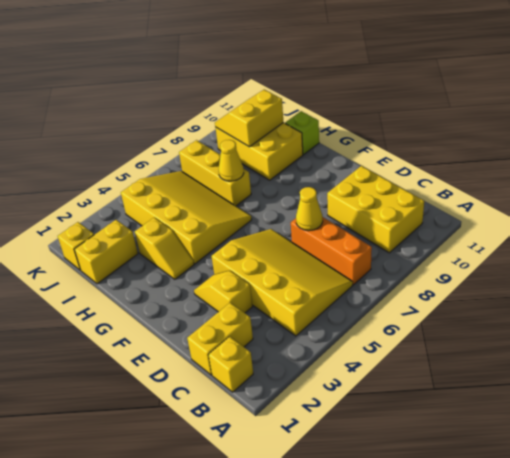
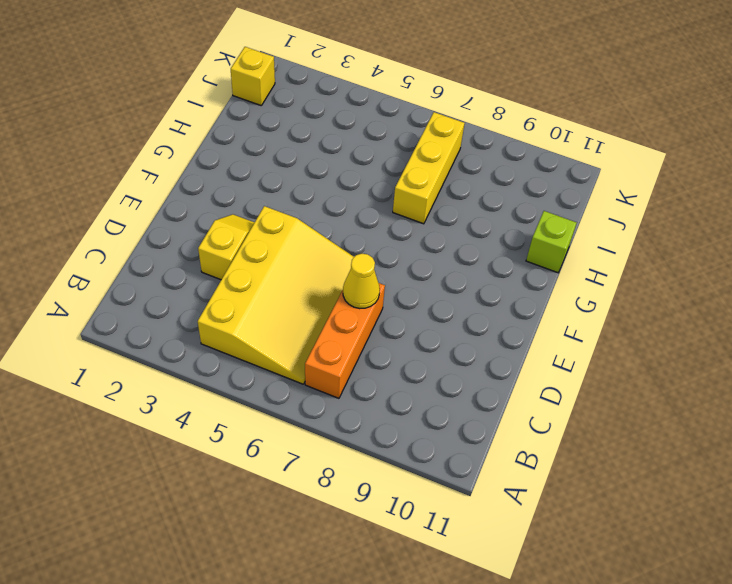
none -> yellow brick B1 level 1
none -> yellow brick B9:D10 level 1
none -> yellow brick C1:C2 level 1

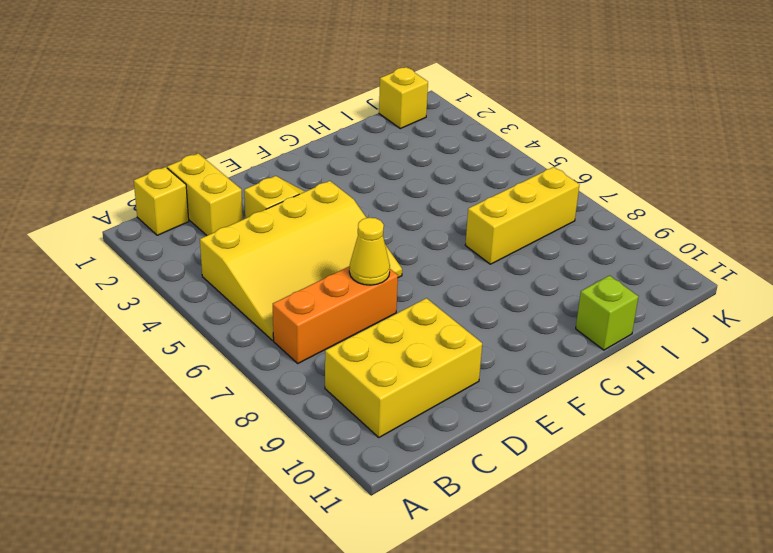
none -> yellow slope G3:H3 level 1 top H
none -> yellow slope G4:J6 level 1 top 4
none -> yellow brick H9:J10 level 1

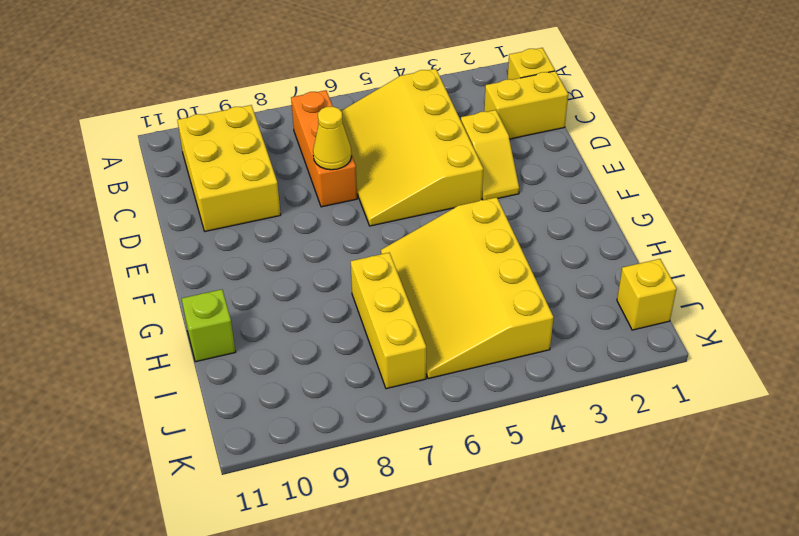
none -> yellow slope G3:H3 level 1 top H
none -> yellow brick H9:J10 level 1
none -> yellow brick I1:I2 level 1

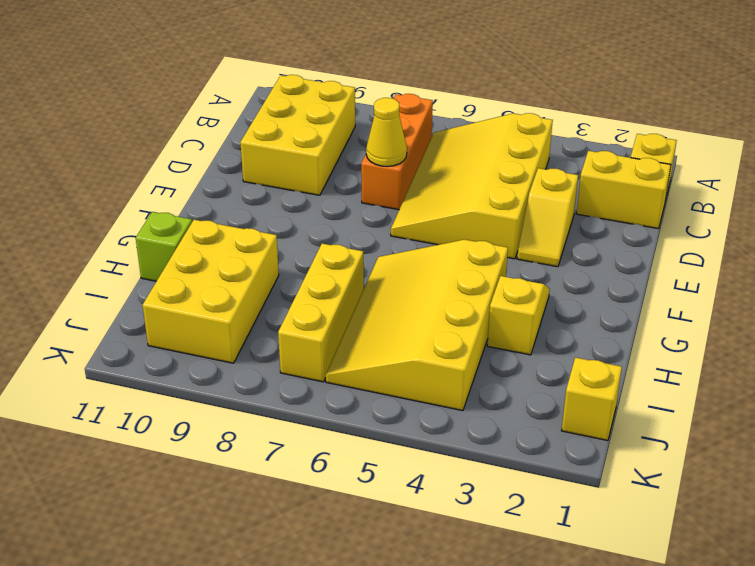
none -> yellow brick I1:I2 level 1
none -> yellow cone H7 level 2
none -> yellow slope I9:J10 level 2 top I

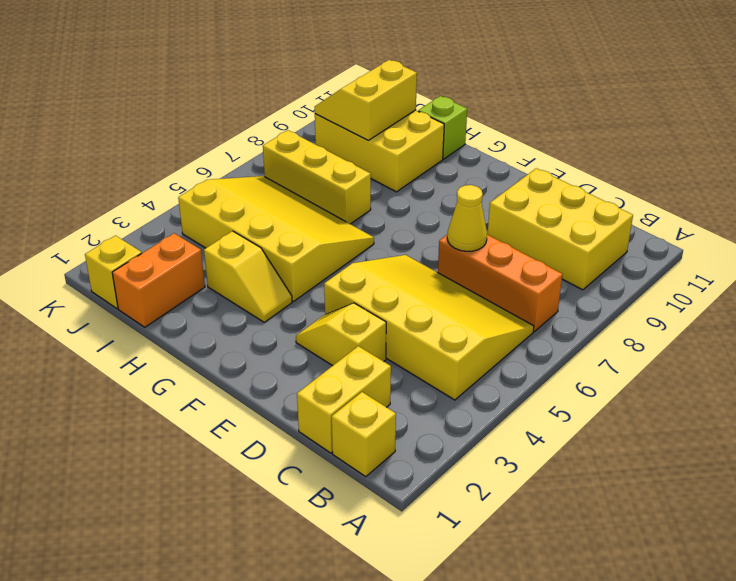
orange brick I1:I2 level 1 -> yellow brick I1:I2 level 1
none -> yellow cone H7 level 2

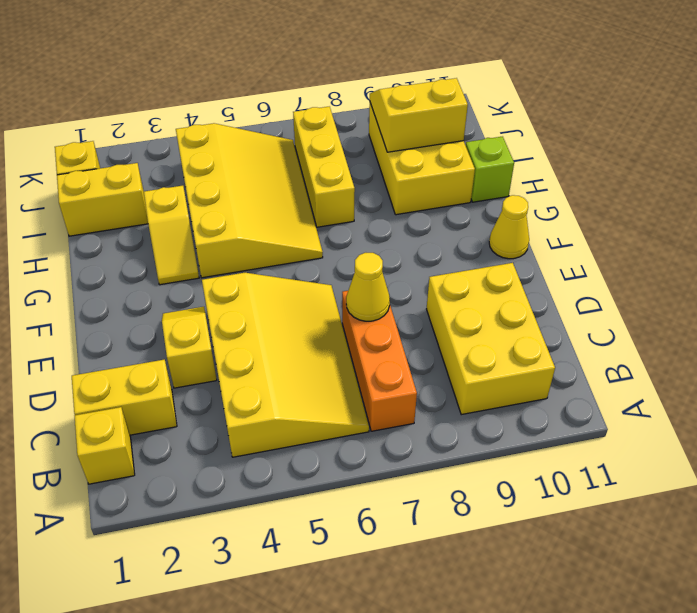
yellow cone F11 level 1 -> yellow cone H7 level 2

